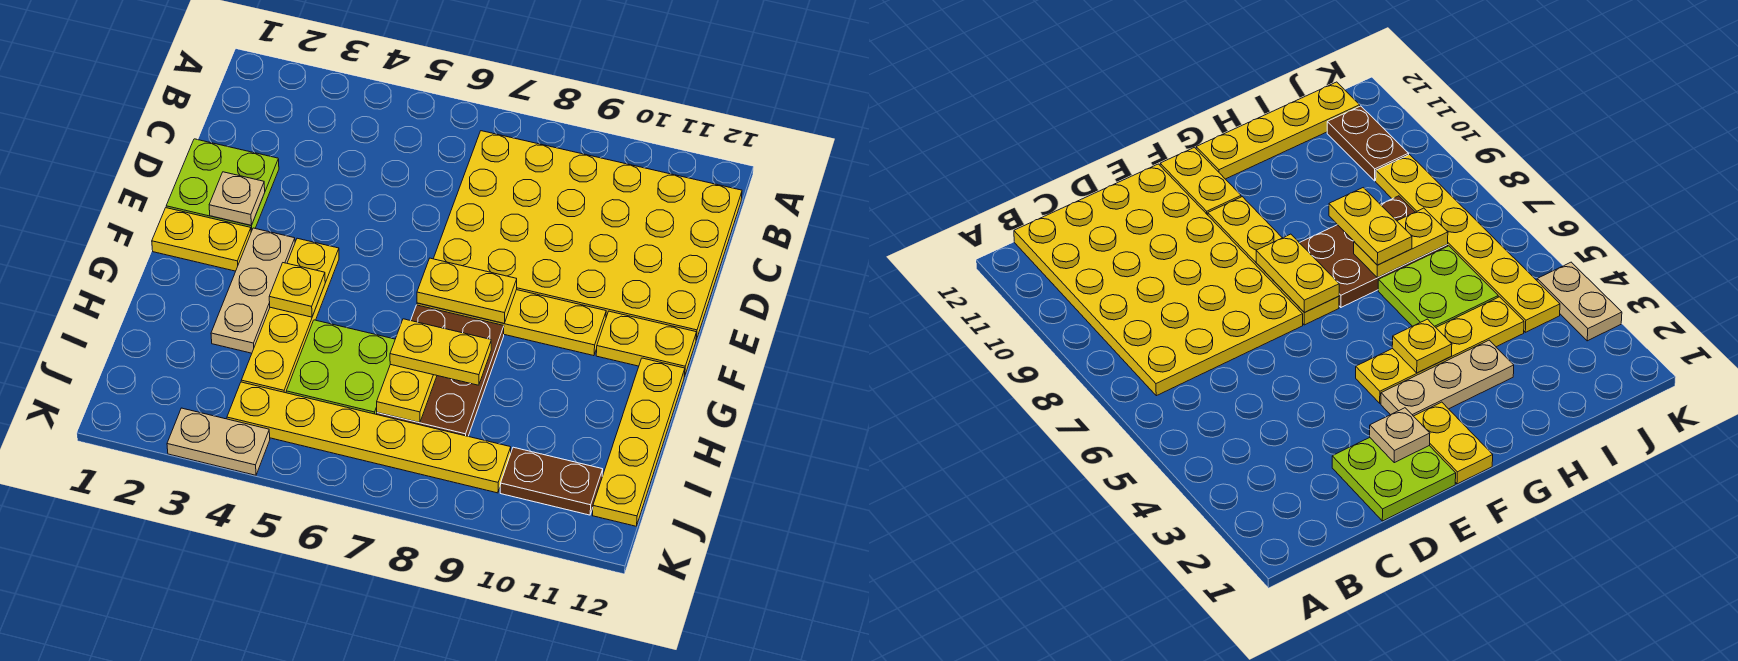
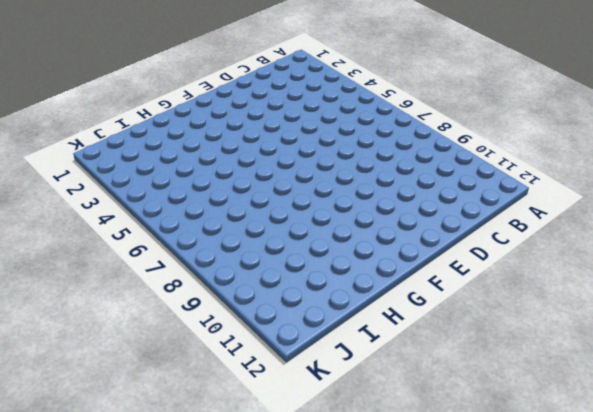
none -> yellow plate B7:E12 level 1
none -> lime plate D1:E2 level 1
none -> yellow plate F1:F2 level 1

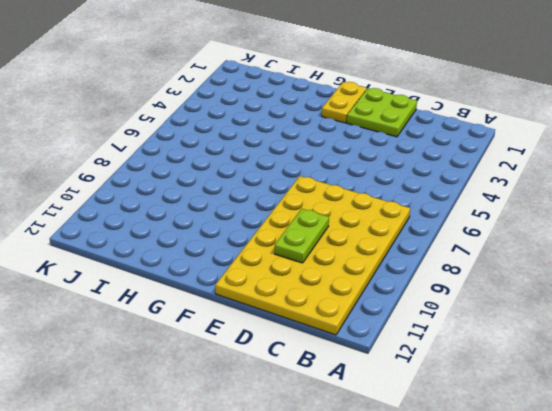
lime plate D9:D10 level 2 -> none
none -> tan plate F3:H3 level 1
none -> yellow plate F4:I4 level 1
none -> yellow plate F7:F10 level 1

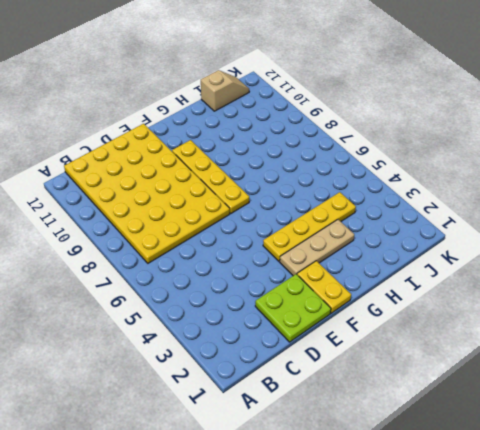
tan slope I12:J12 level 1 top I -> yellow plate G12:J12 level 1
none -> yellow plate F11:F12 level 1
none -> brown plate G7:I8 level 1
none -> lime plate H5:I6 level 1

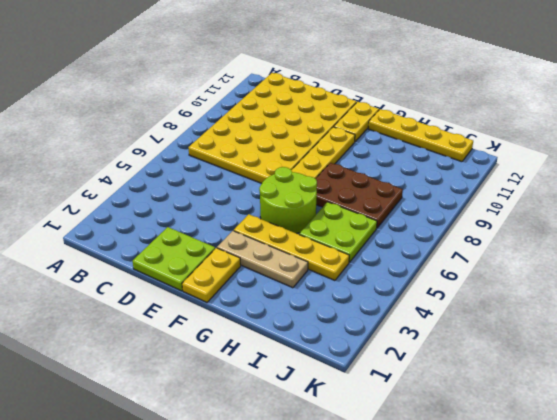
lime round brick F5:G6 level 1 -> none
none -> yellow plate J4:J9 level 1
none -> brown plate J10:J11 level 1
none -> tan plate K3:K4 level 1

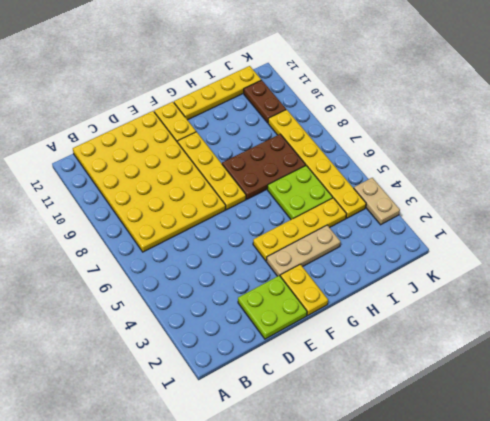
none -> tan plate E2 level 2
none -> yellow plate F7:F8 level 2
none -> yellow plate G4 level 2

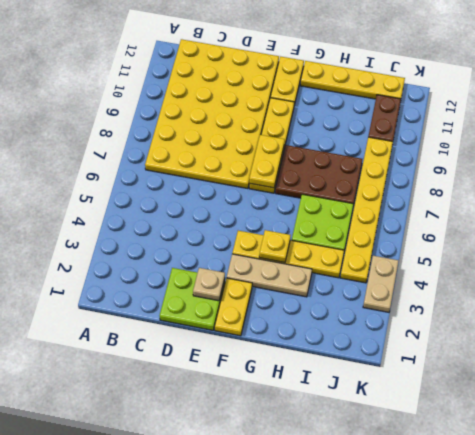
none -> yellow plate H7:I7 level 2
none -> yellow plate H7:H8 level 3

